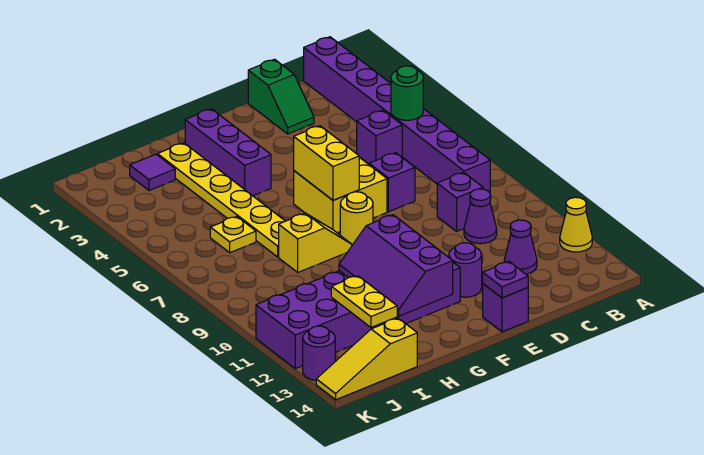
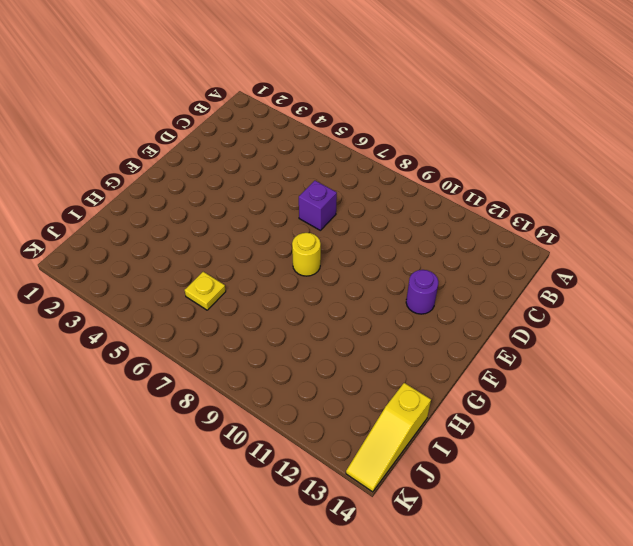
none -> yellow cone A12 level 1
none -> purple brick B1:B8 level 1
none -> purple brick C5 level 1

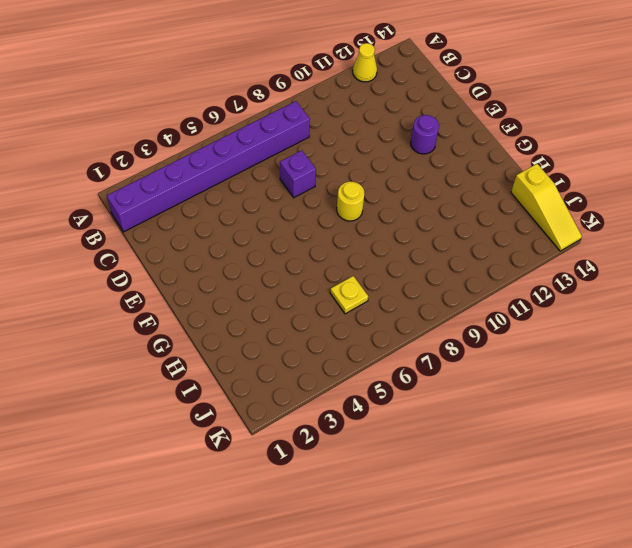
none -> purple brick C5 level 1
none -> purple brick C9 level 1
none -> purple cone C10 level 1

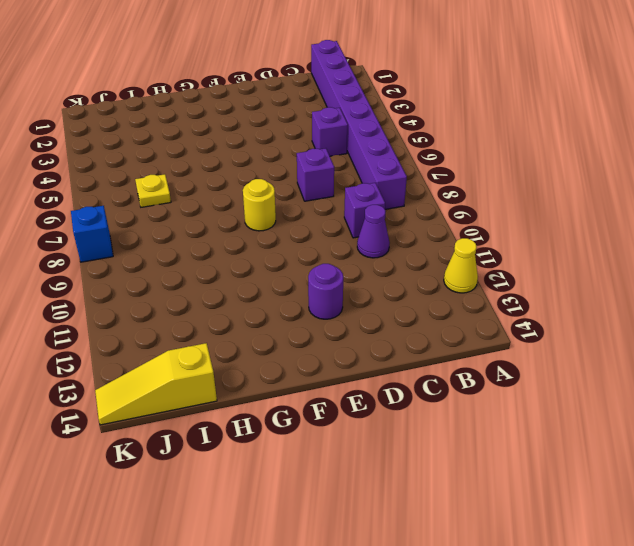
blue brick K8 level 1 -> none
none -> purple cone C12 level 1
none -> green slope D1:D2 level 1 top 1
none -> yellow brick E6:F7 level 1

